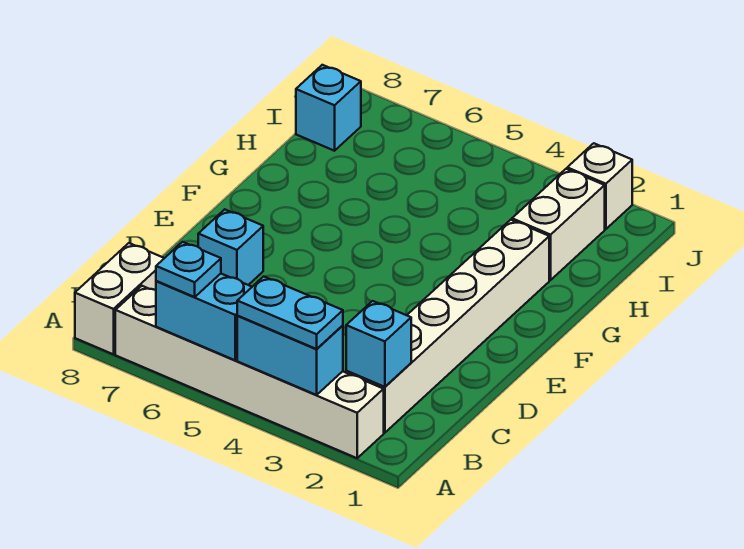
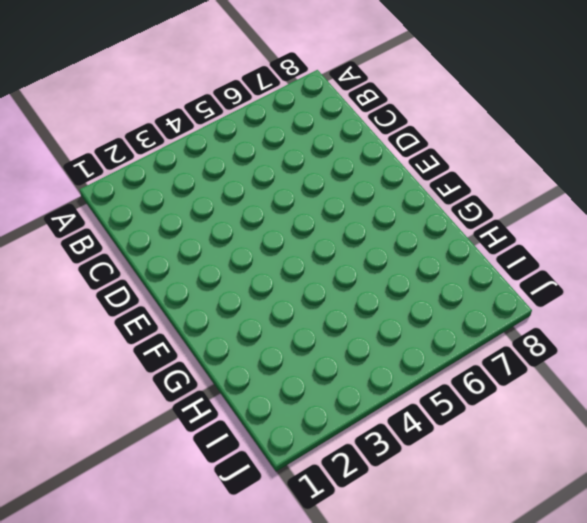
none -> white brick A2:A7 level 1
none -> white brick A8:B8 level 1
none -> white brick B2:G2 level 1

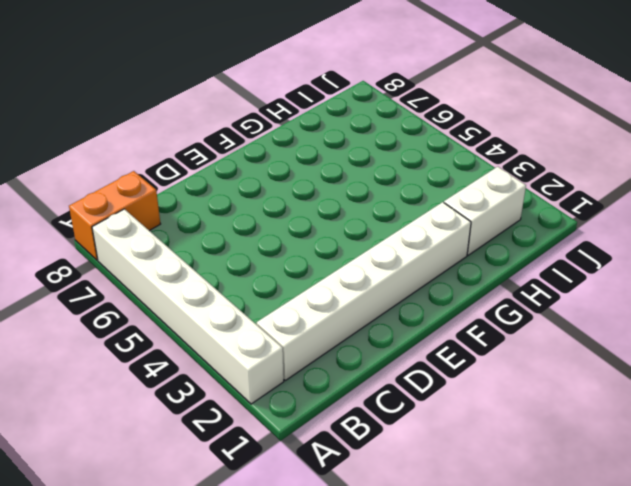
orange brick A8:B8 level 1 -> white brick A8:B8 level 1
none -> cyan brick D7 level 1
none -> cyan brick I8 level 1
none -> white brick J2 level 1

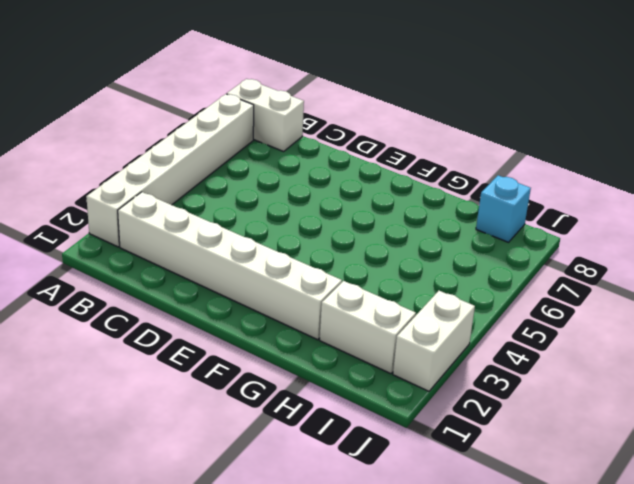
white brick J2:J3 level 1 -> white brick J2 level 1
none -> cyan brick D7 level 1
none -> cyan brick A3:A4 level 2
none -> cyan brick A5:A6 level 2

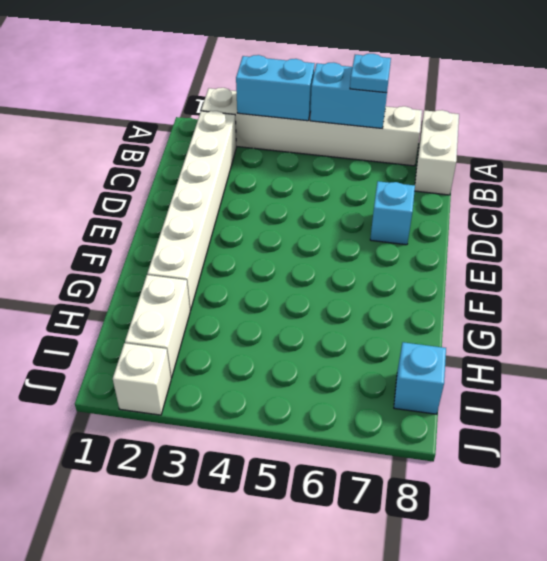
none -> cyan brick B2 level 2
none -> cyan plate A3:A4 level 3

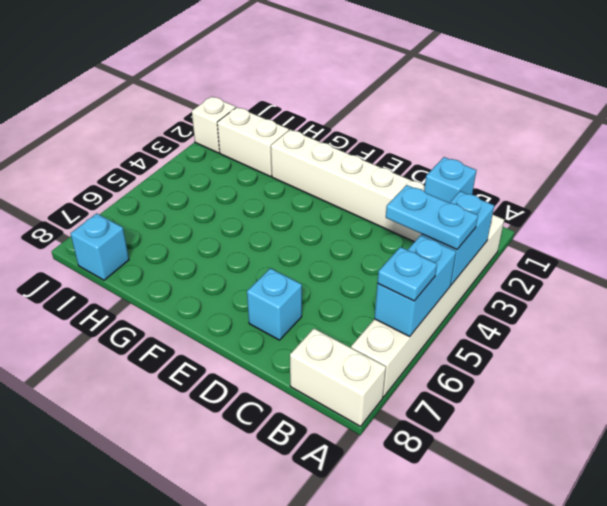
cyan plate A4:B4 level 3 -> cyan plate A3:A4 level 3

